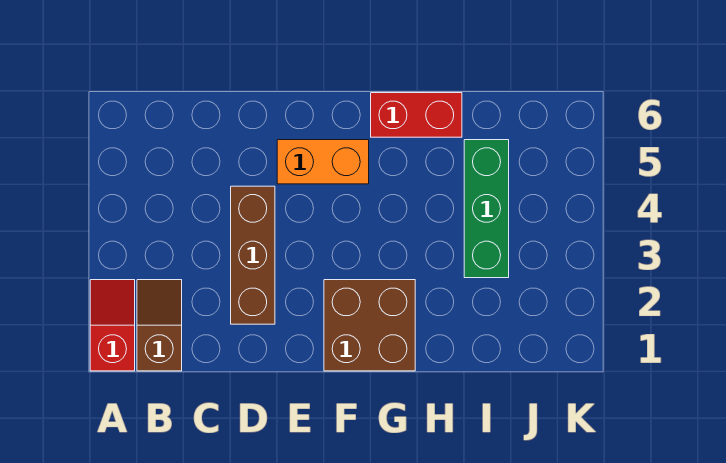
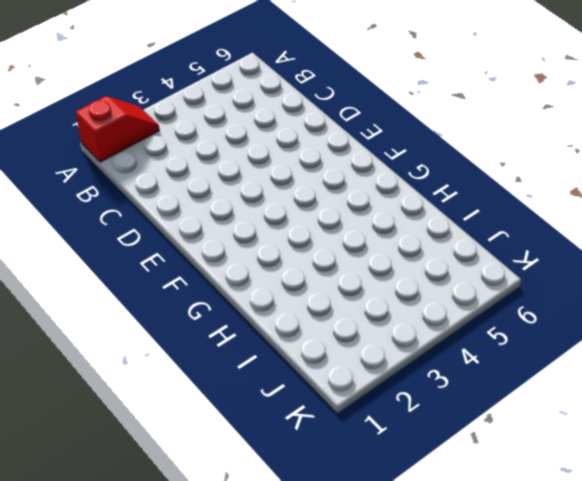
none -> brown slope B1:B2 level 1 top 1
none -> brown brick D2:D4 level 1

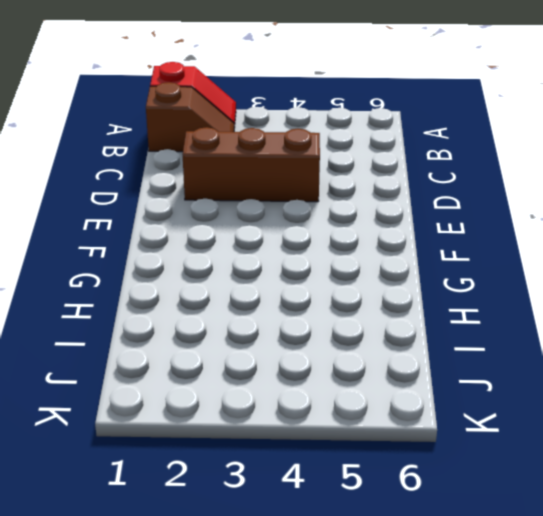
none -> orange brick E5:F5 level 1
none -> brown brick F1:G2 level 1

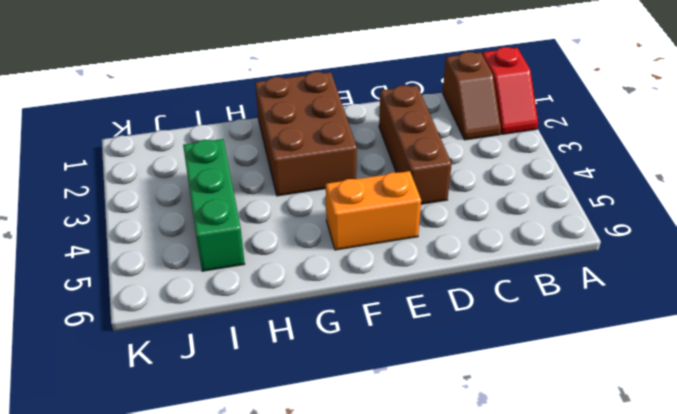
brown brick F1:G3 level 1 -> brown brick F1:G2 level 1
none -> red brick G6:H6 level 1

